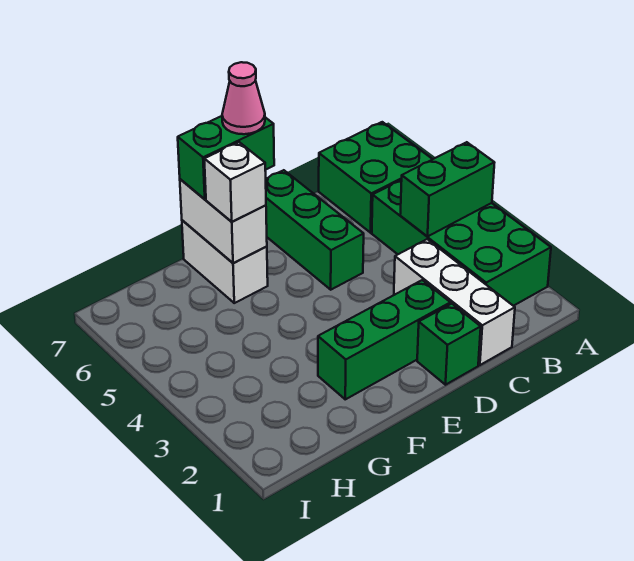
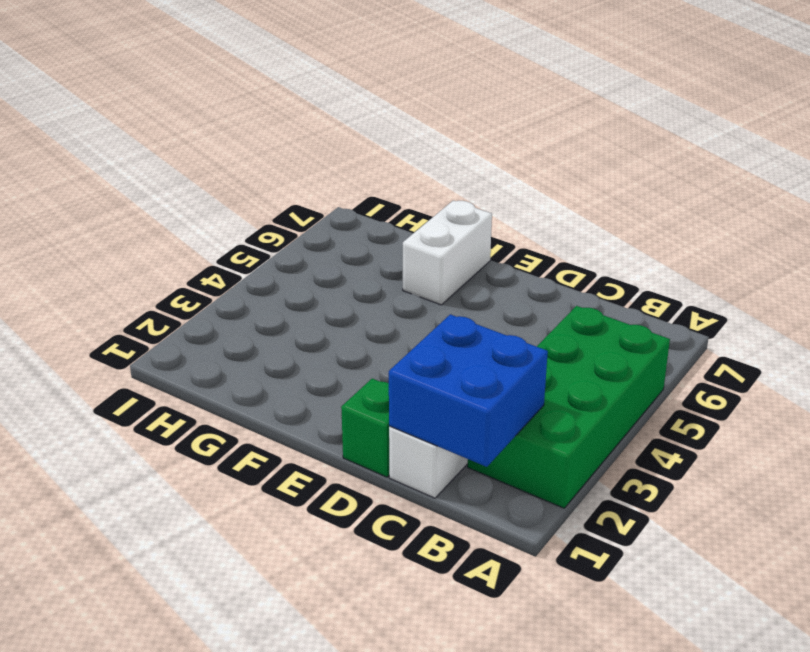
blue brick B1:C2 level 2 -> none
none -> green brick A6:B7 level 1
none -> green brick D2:F2 level 1
none -> green brick D5:D7 level 1

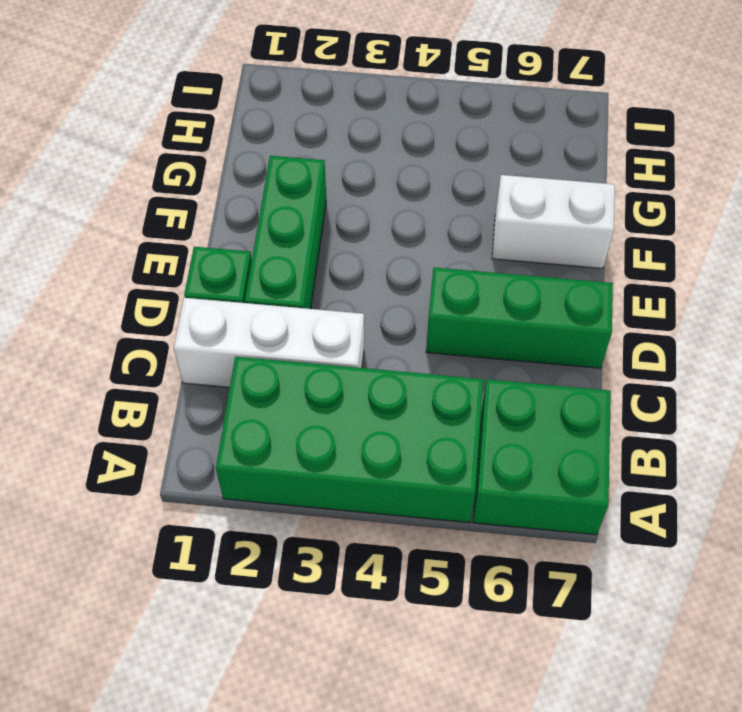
none -> green brick A4:B4 level 2
none -> white brick F6:F7 level 2
none -> green brick E7:F7 level 3

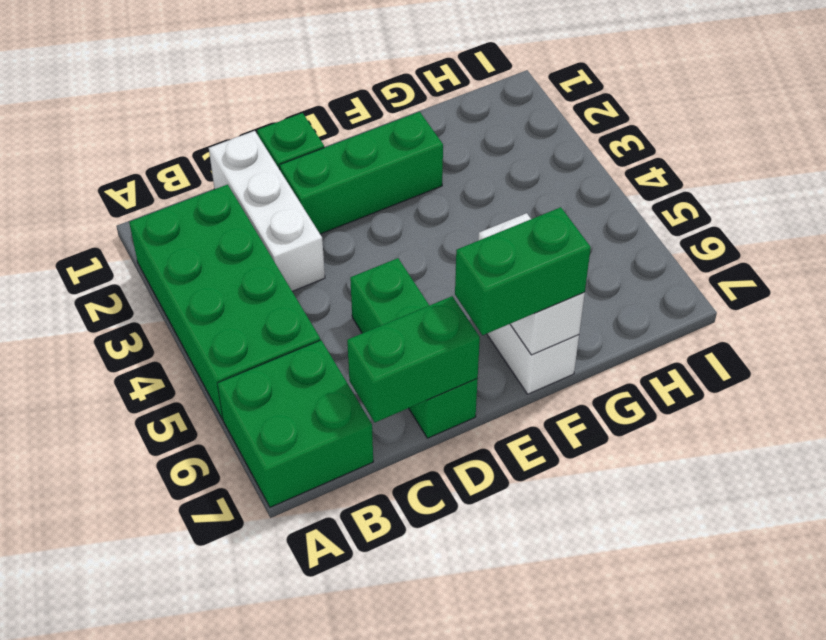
green brick C7:D7 level 2 -> green brick A4:B4 level 2
none -> white brick F6 level 3
none -> pink cone E7 level 4

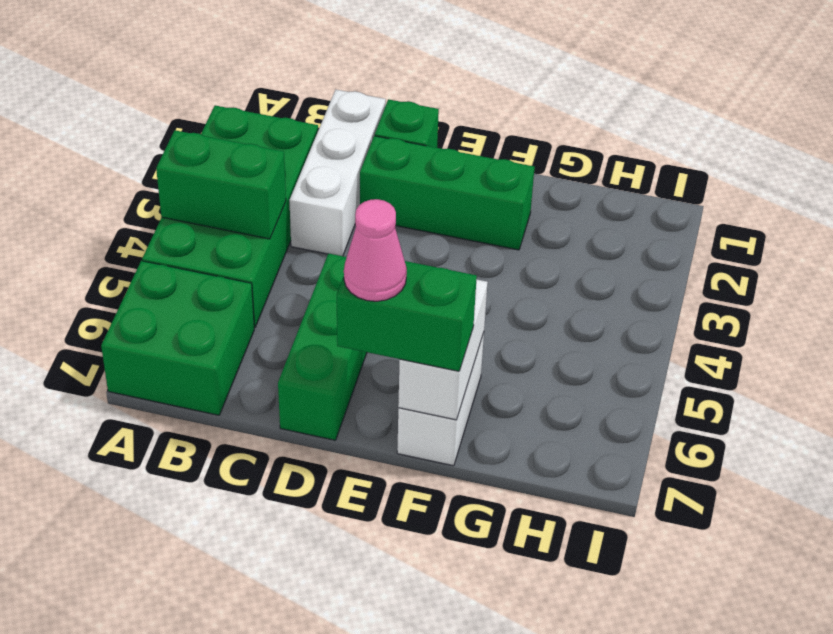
none -> white brick F6 level 3

